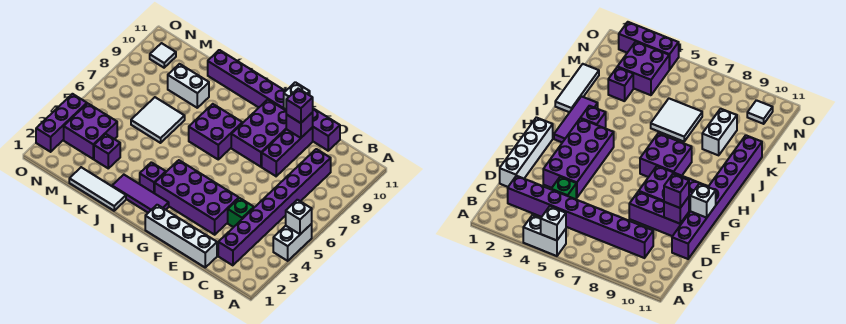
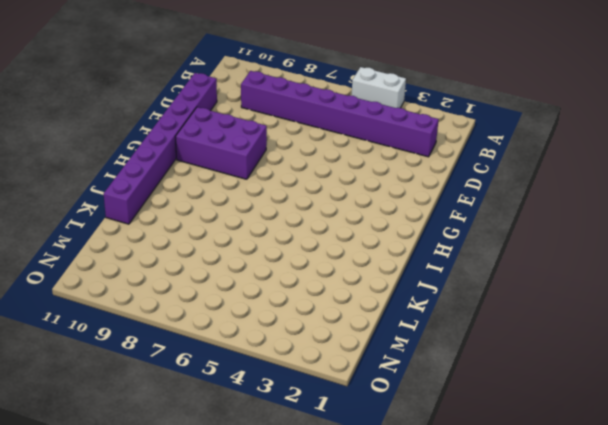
none -> white brick D1:G1 level 1
none -> green brick D4 level 1
none -> purple brick E3:H4 level 1

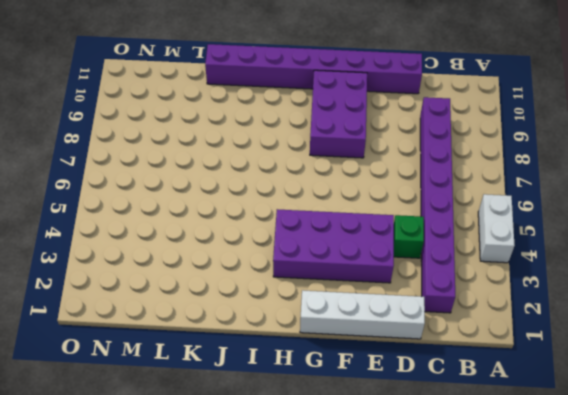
none -> purple brick E8:E10 level 1
none -> purple tile H2:J2 level 1
none -> purple brick H7:I8 level 1

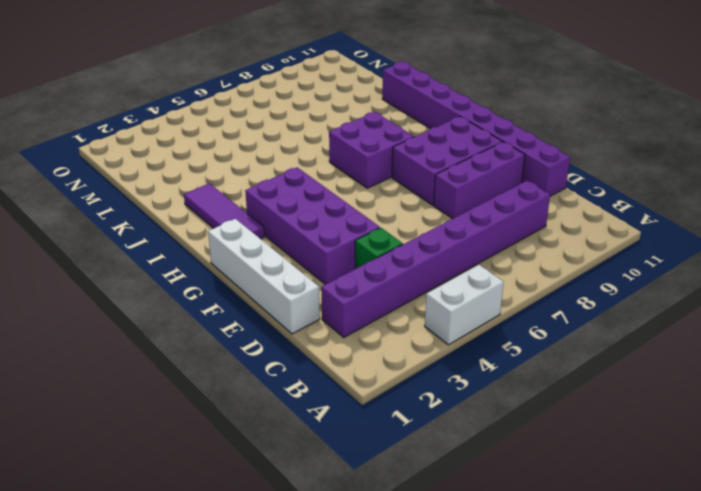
none -> purple brick I3 level 1
none -> white tile J1:L1 level 1
none -> white tile K6:L7 level 1

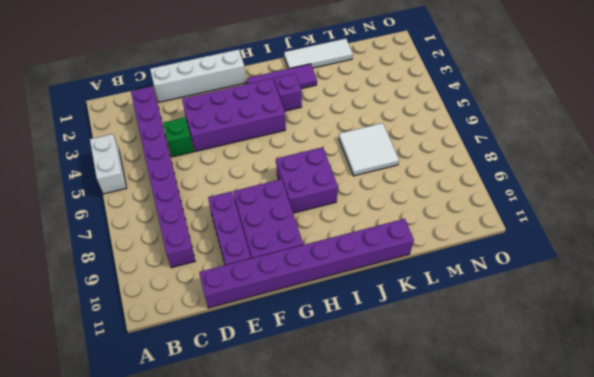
none -> white brick K9:L9 level 1
none -> purple brick L3 level 1
none -> purple brick M3:N4 level 1

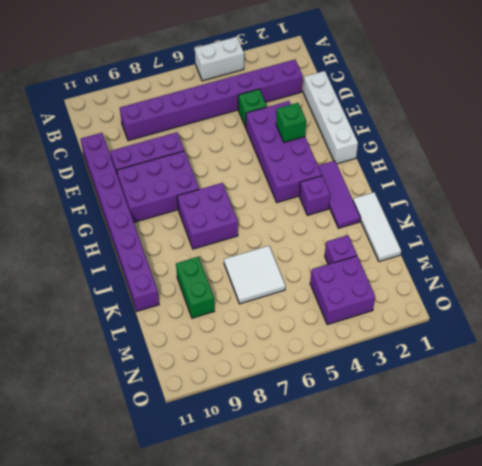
green brick F3 level 2 -> none
green brick K9:L9 level 1 -> white brick K9:L9 level 1
none -> white tile N10 level 1
none -> purple brick O2:O4 level 1
none -> white brick A5 level 2

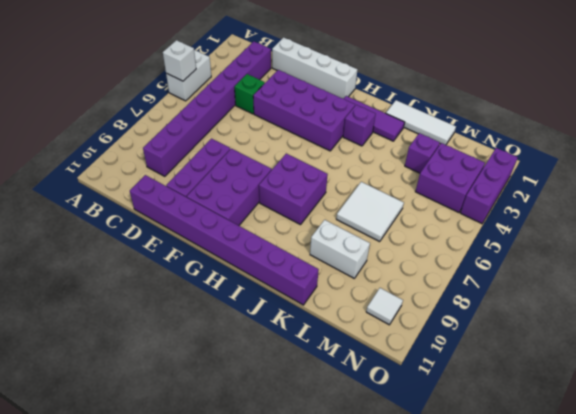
none -> purple brick E10 level 2
none -> white brick F11 level 2
none -> purple brick E10 level 3

